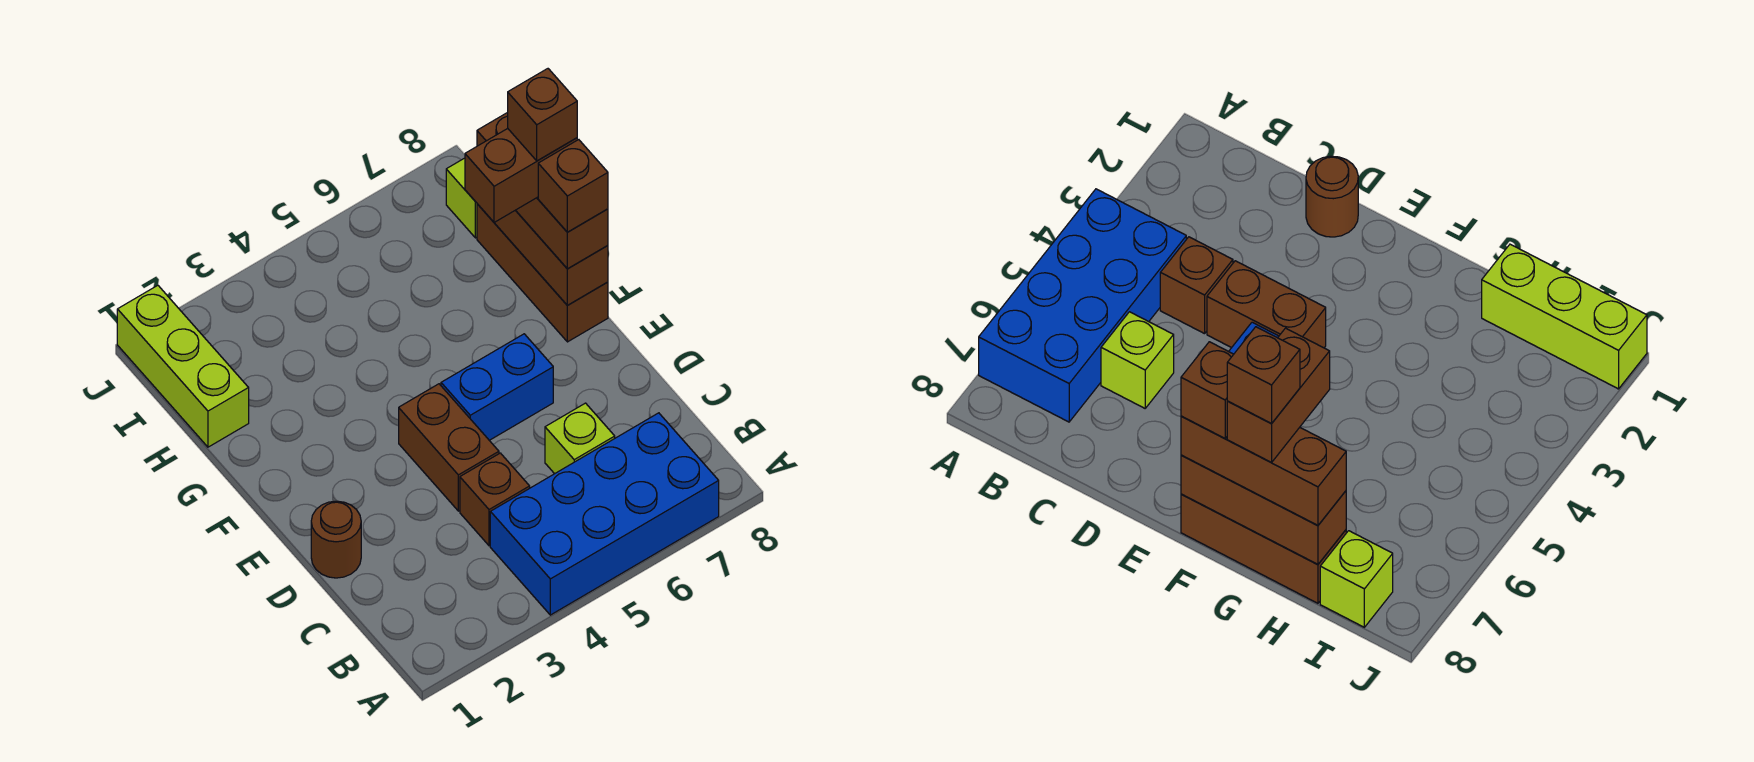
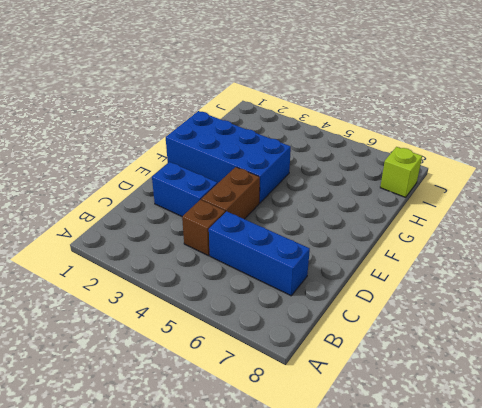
blue brick C5:C7 level 1 -> lime brick C6 level 1
blue brick D2:D3 level 1 -> blue brick E5:E6 level 1
blue brick F1:G4 level 1 -> blue brick A4:B7 level 1
none -> brown round brick D1 level 1
none -> brown brick F8:H8 level 1
none -> lime brick H1:J1 level 1

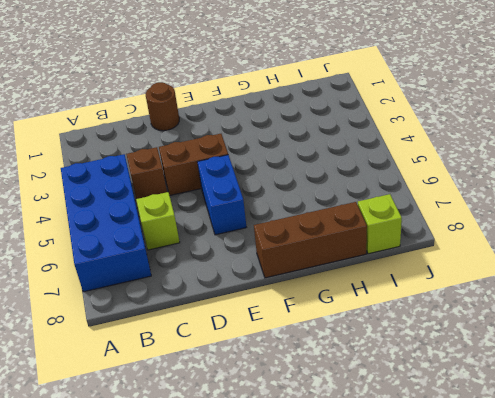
none -> lime brick H1:J1 level 1
none -> brown brick F8:H8 level 2
none -> brown brick F8:H8 level 3

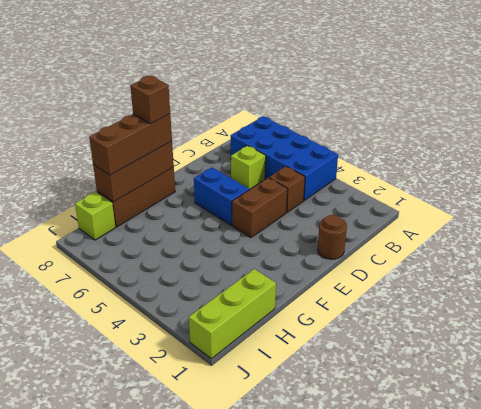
none -> brown brick G7:G8 level 4
none -> brown brick G8 level 5

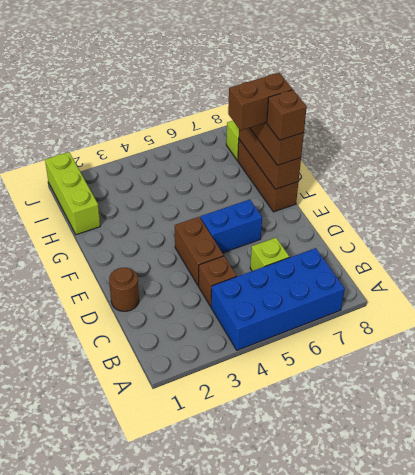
none -> brown brick G8 level 5

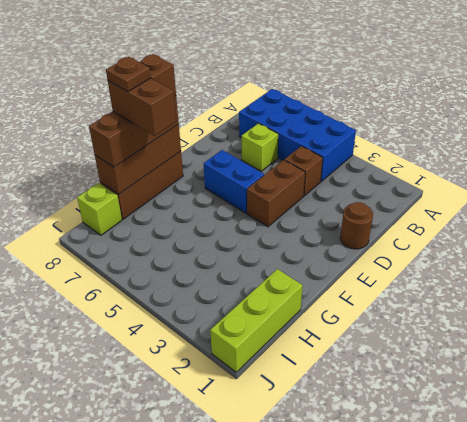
brown plate G8 level 5 -> brown brick G8 level 5

